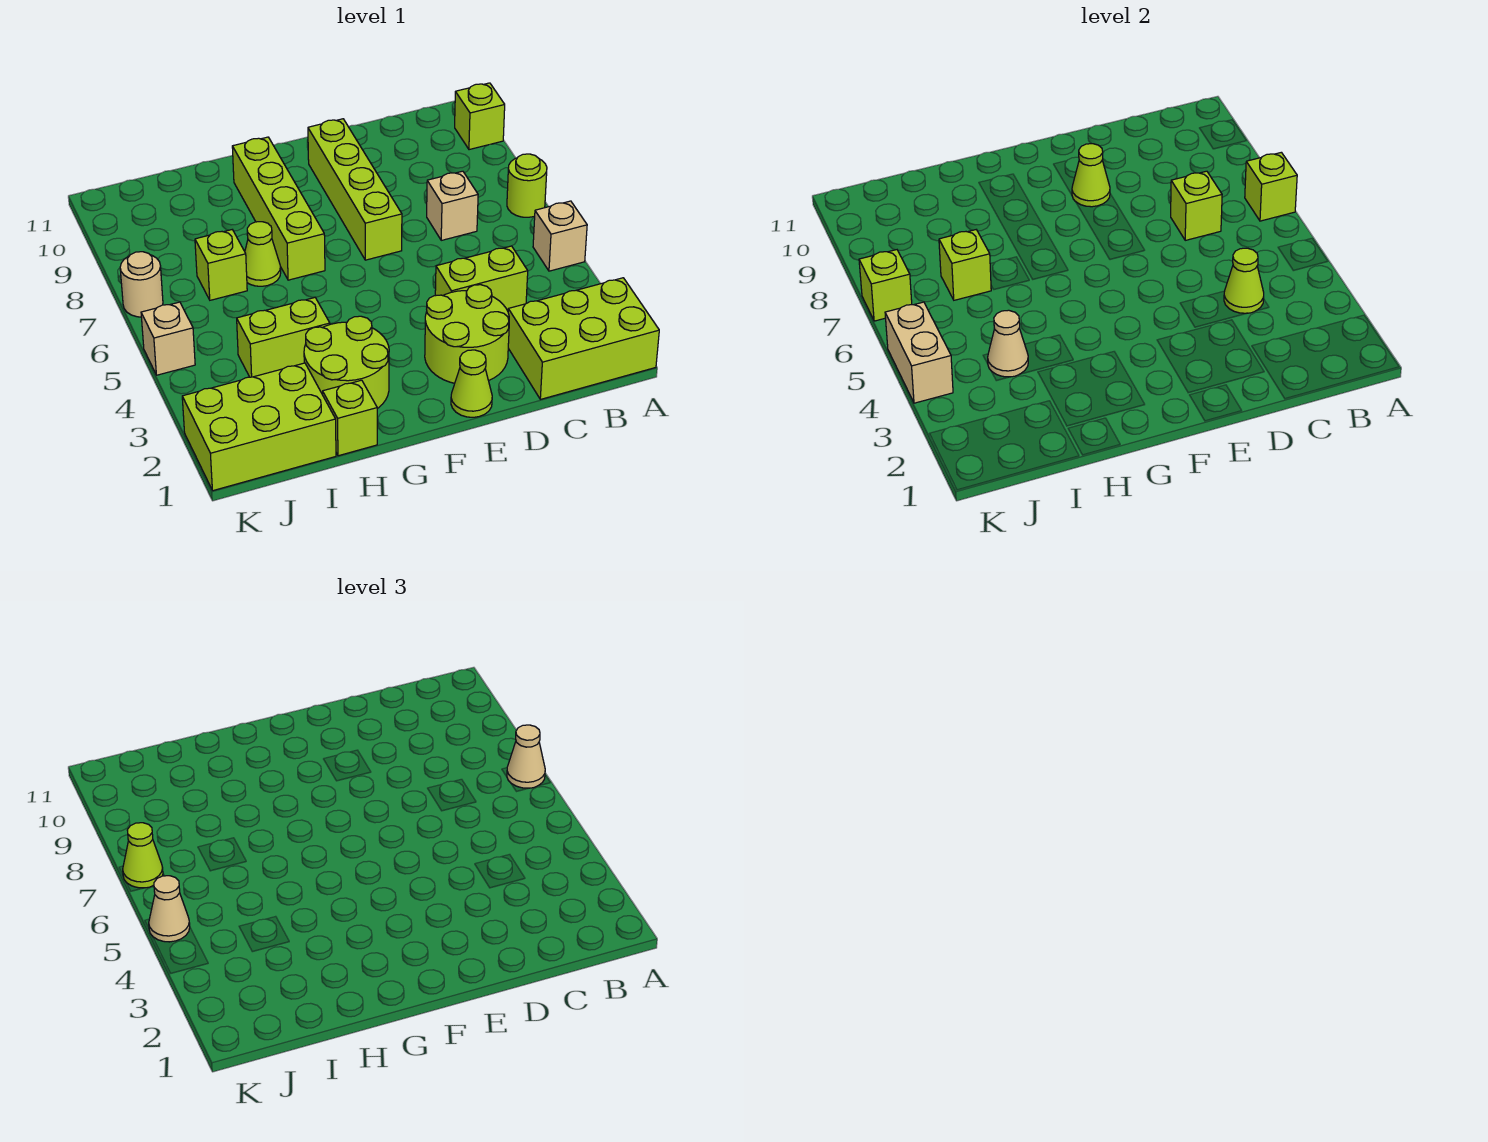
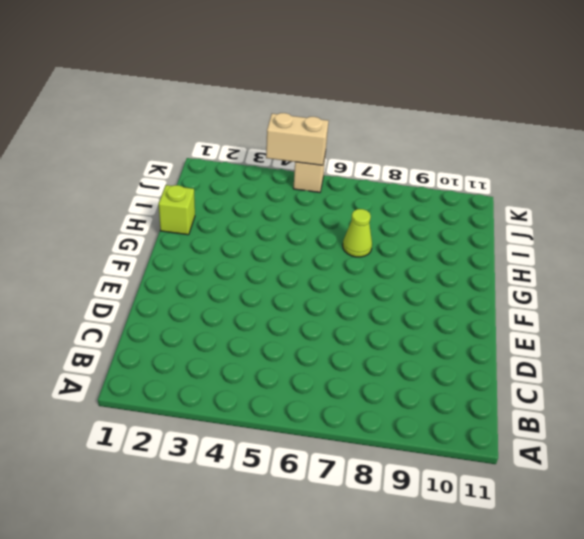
none -> lime brick A1:C2 level 1
none -> tan brick A5 level 1
none -> lime round brick A7 level 1

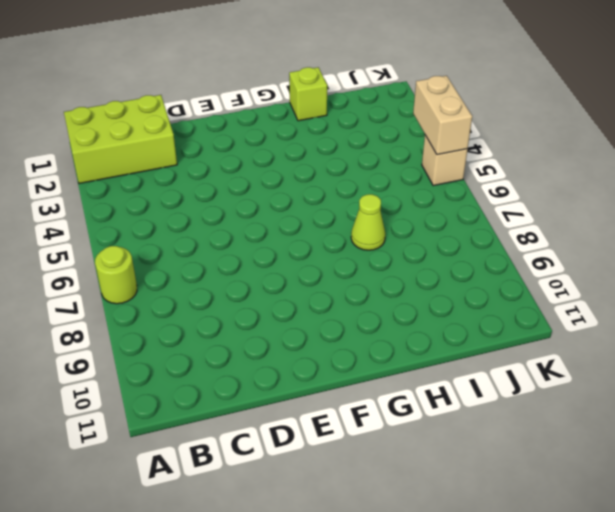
none -> tan brick A5 level 1
none -> lime brick A10 level 1
none -> lime brick C4:D4 level 1

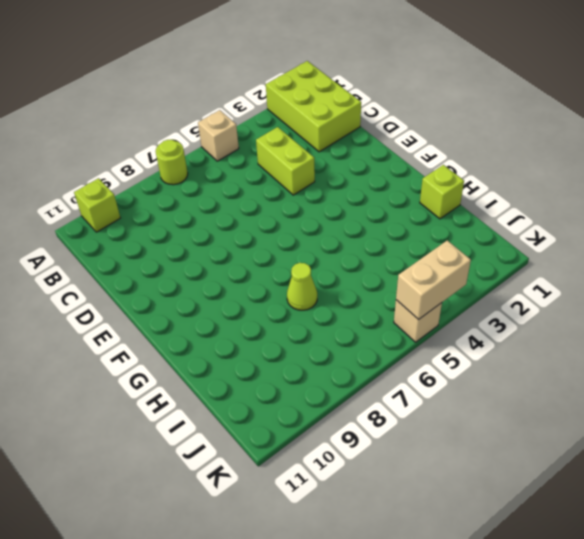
none -> tan brick C7 level 1
none -> lime round brick D2:E3 level 1
none -> lime cone E1 level 1

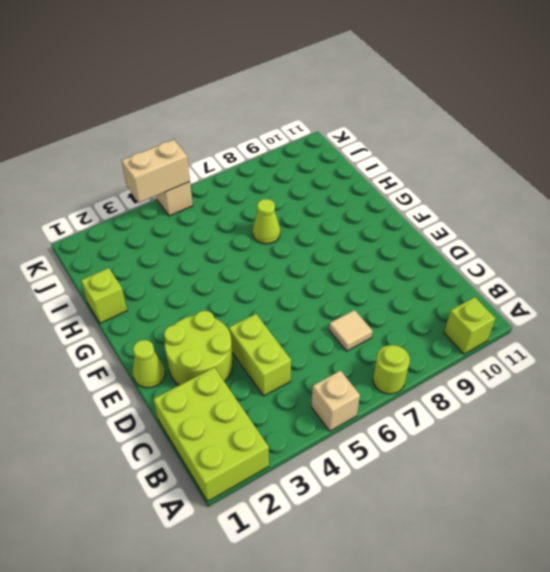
tan tile C7 level 1 -> tan brick C7 level 1
none -> lime brick E7:E10 level 1
none -> lime round brick G2:H3 level 1
none -> lime brick G7:G10 level 1

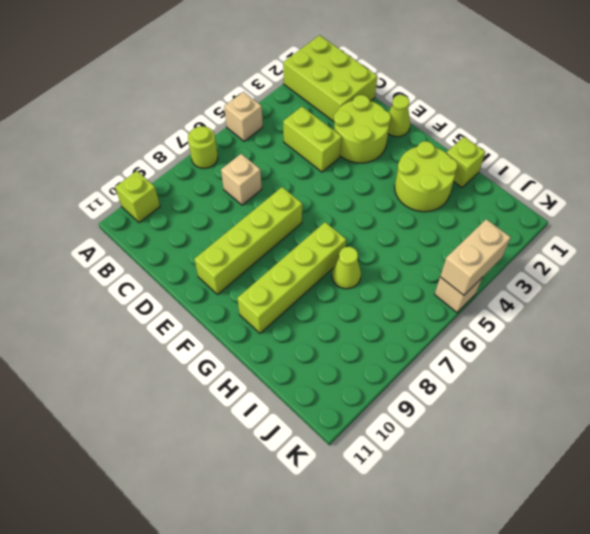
none -> lime brick H4:I4 level 1
none -> lime brick I1:K2 level 1
none -> lime brick I7 level 1

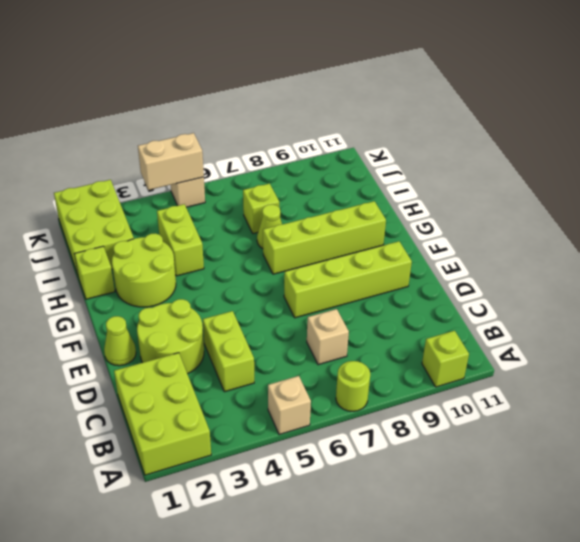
none -> tan round brick K7 level 1
none -> lime brick A7 level 2
none -> lime cone C4 level 2

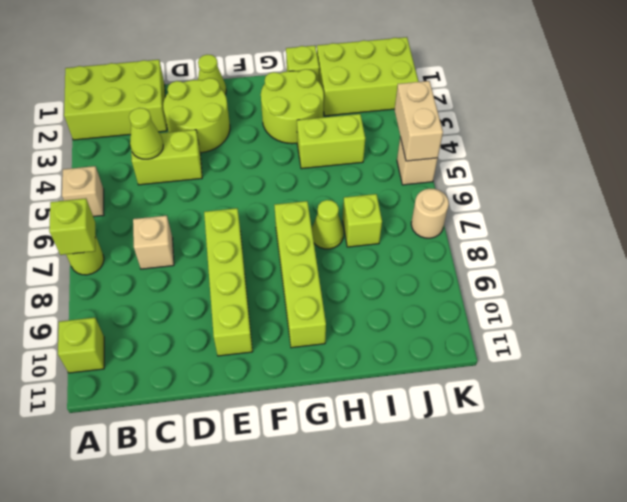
none -> lime brick C7 level 2
none -> lime cone E9 level 2
none -> tan cone I4 level 2

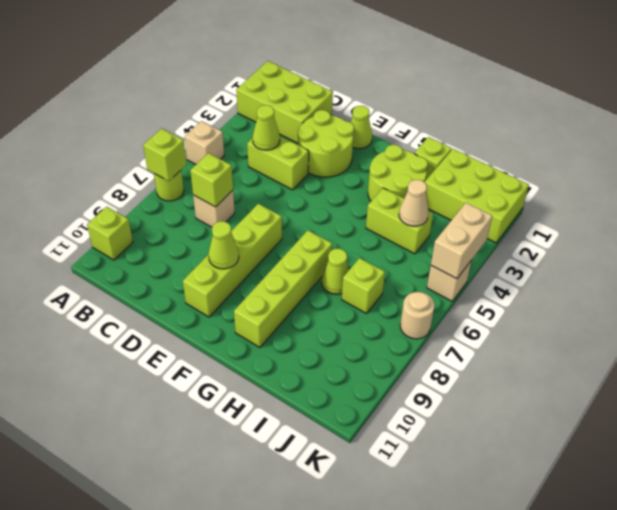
none -> lime brick I7 level 2
none -> lime brick K7 level 2
none -> tan cone A7 level 3

